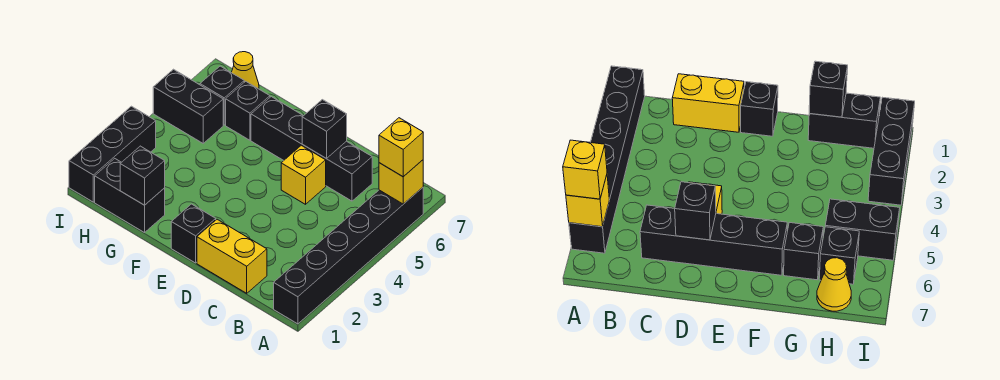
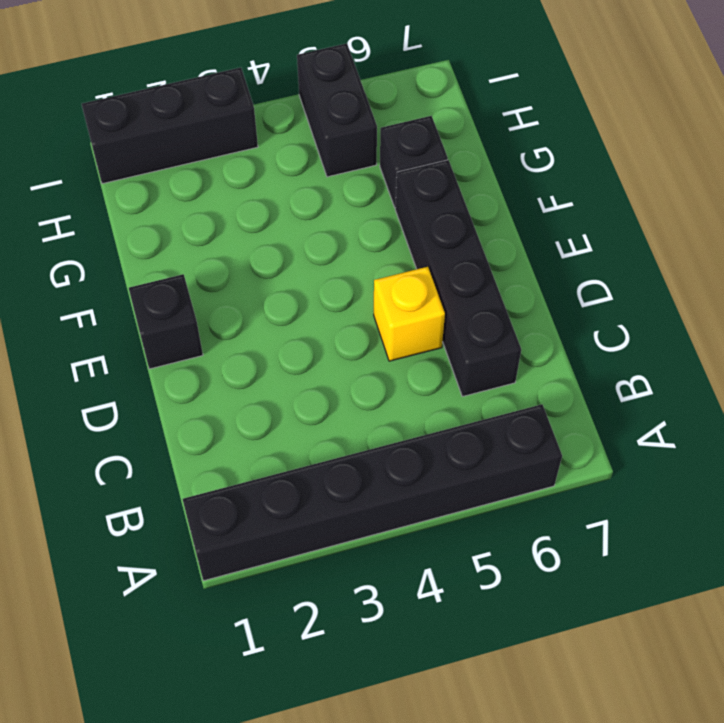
none -> yellow brick C1:D1 level 1
none -> black brick G1:H1 level 1
none -> black brick H6 level 1

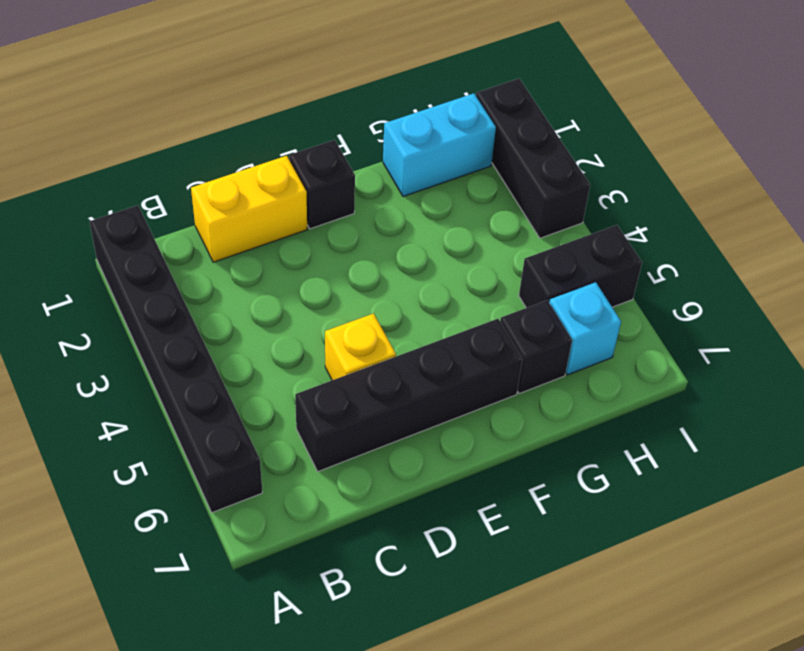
cyan brick G1:H1 level 1 -> black brick G1:H1 level 1
cyan brick H6 level 1 -> black brick H6 level 1
none -> yellow cone H7 level 1
none -> yellow brick A6 level 2
none -> black brick D6 level 2

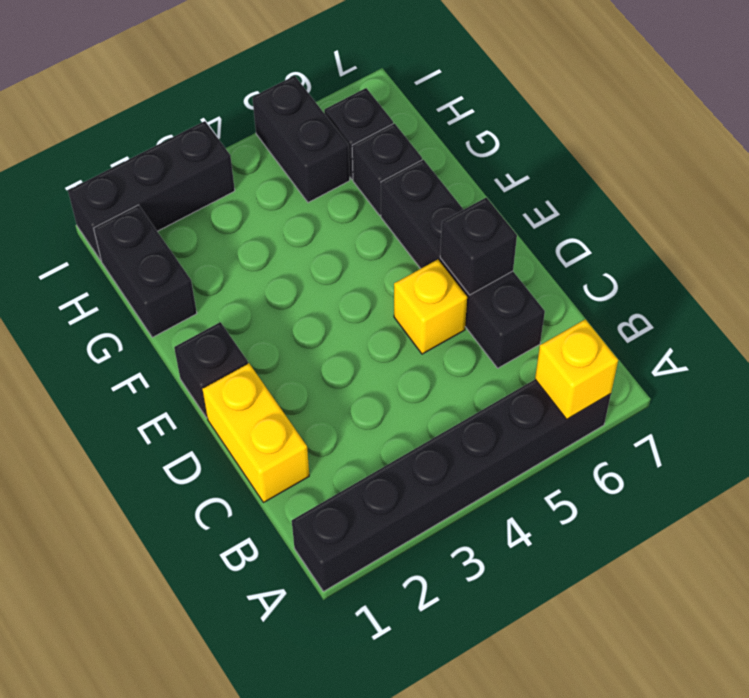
none -> yellow cone H7 level 1
none -> black brick G1 level 2
none -> yellow brick A6 level 3

